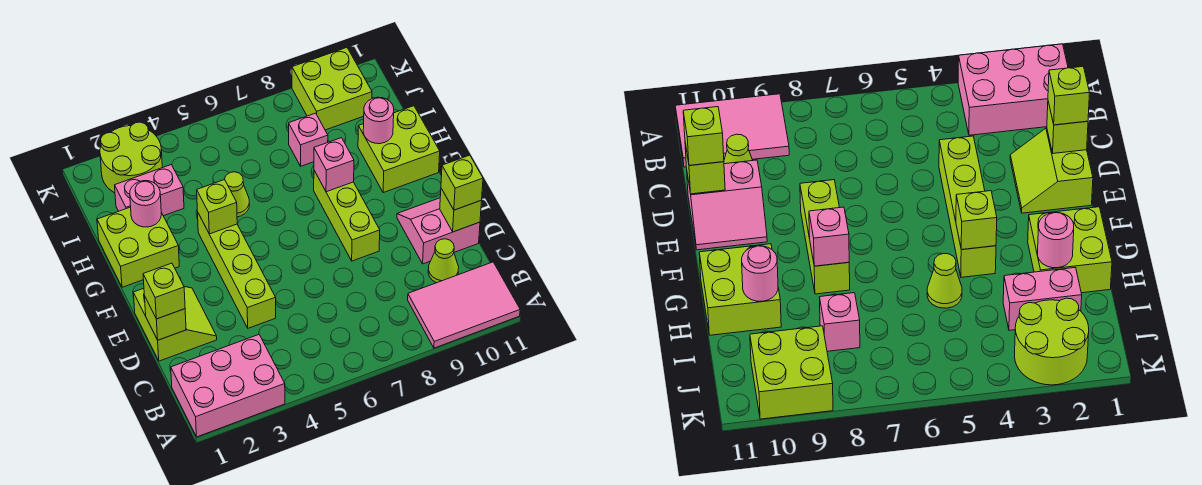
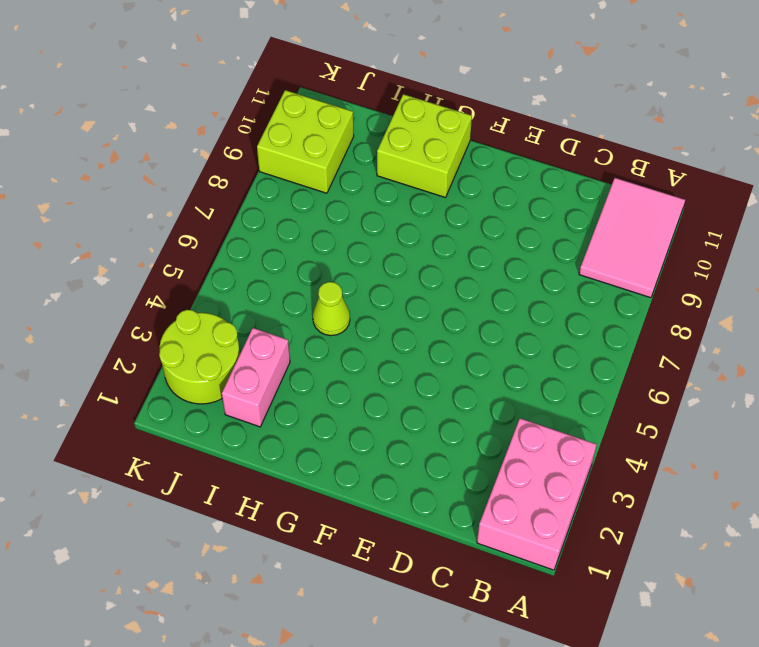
none -> lime cone C10 level 1
none -> lime slope D1:E2 level 1 top 1
none -> lime brick D4:G4 level 1

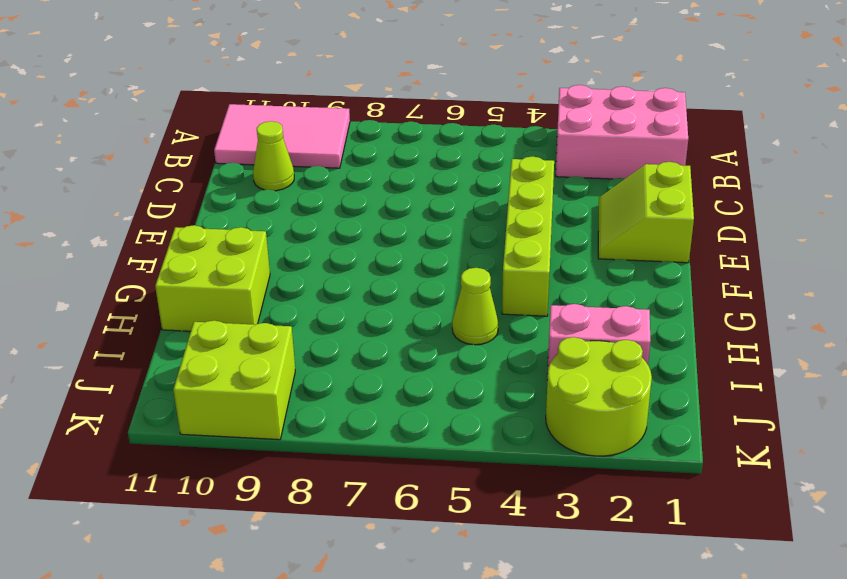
none -> pink slope D10:E11 level 1 top D
none -> lime brick E8:G8 level 1
none -> lime brick G1:H2 level 1

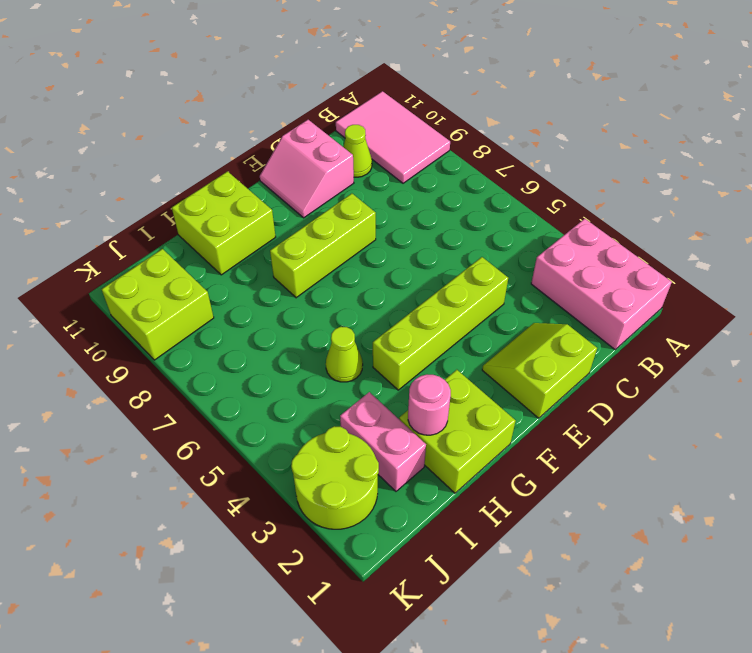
none -> pink brick I8 level 1
none -> lime brick D1 level 2
none -> lime brick D11 level 2

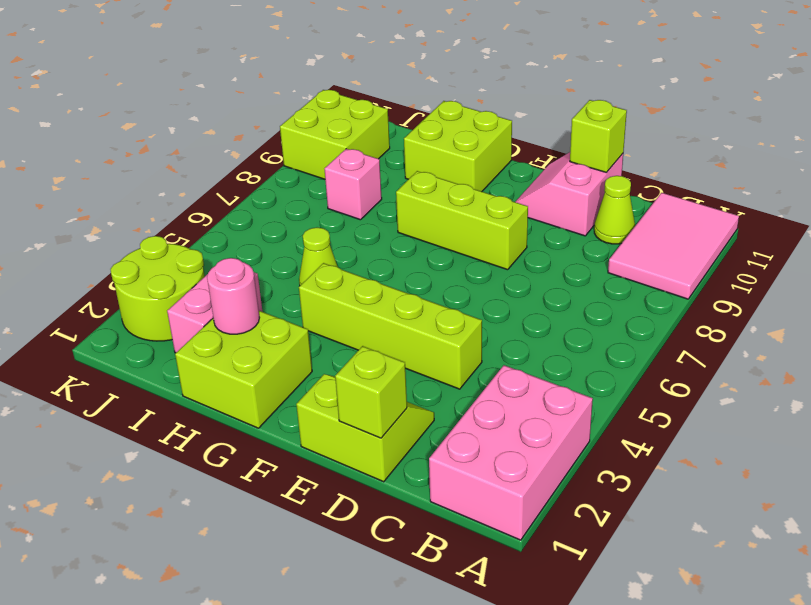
none -> lime brick G4 level 2
none -> pink brick G8 level 2
none -> pink round brick H10 level 2

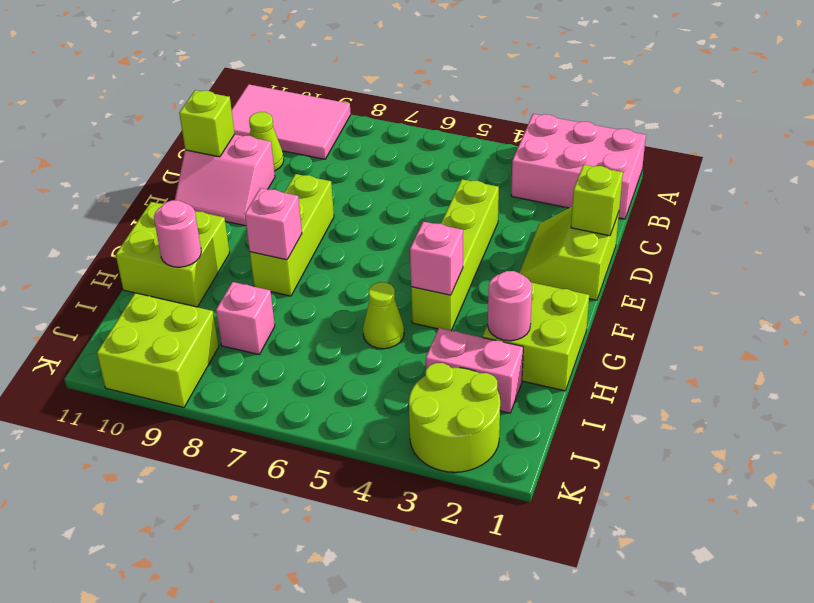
pink brick G4 level 2 -> lime brick G4 level 2
none -> lime brick D1 level 3
none -> lime brick D11 level 3

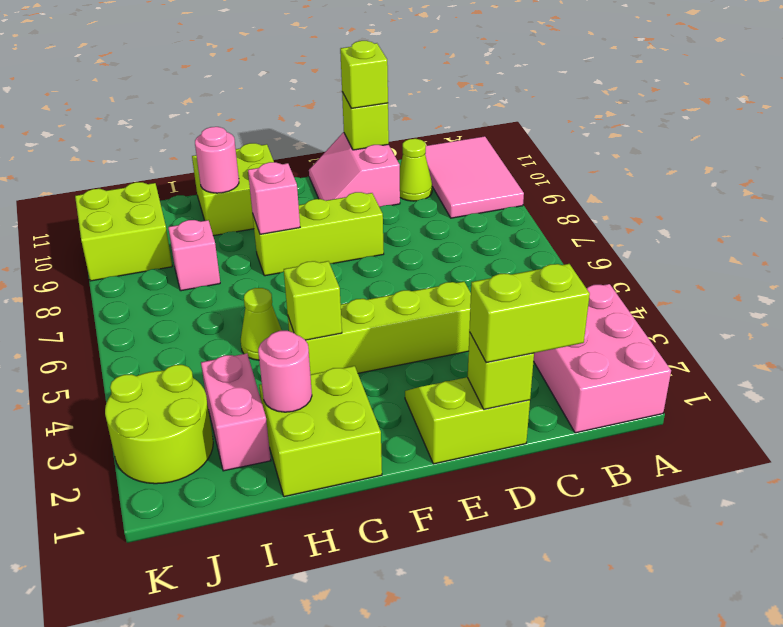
lime brick C1:D1 level 3 -> lime brick D1 level 3

